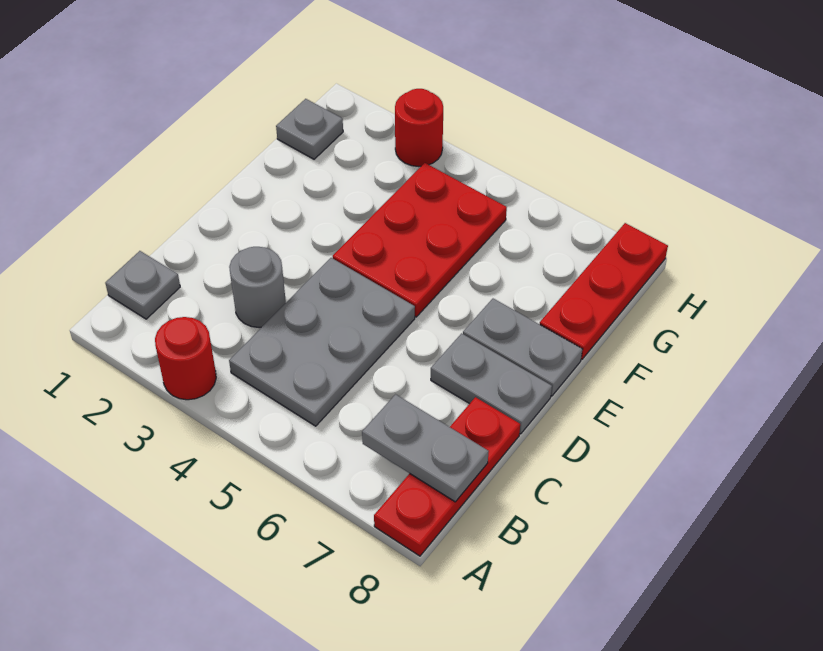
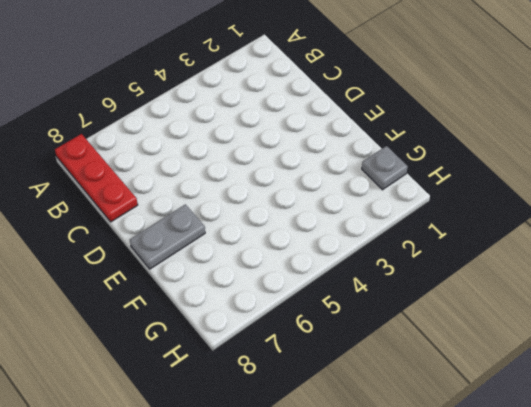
none -> red round brick A3 level 1
none -> grey plate B1 level 1
none -> grey plate B4:D5 level 1

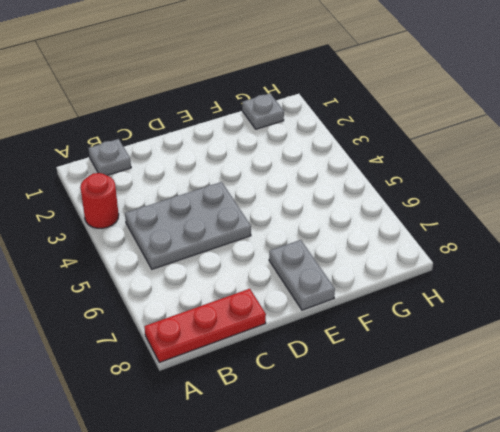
none -> grey round brick C3 level 1
none -> grey plate D7:D8 level 1
none -> red plate E4:G5 level 1

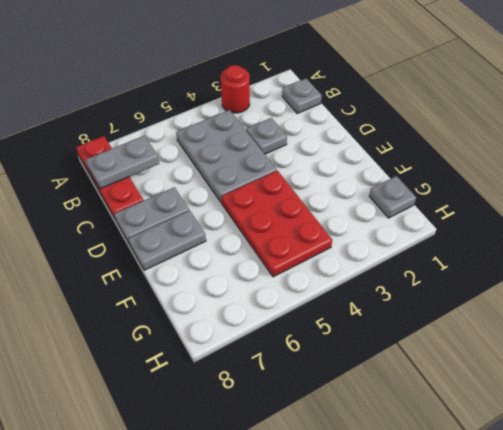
grey plate C3 level 1 -> grey round brick C3 level 1
none -> red plate F8:H8 level 1
none -> red round brick H3 level 1

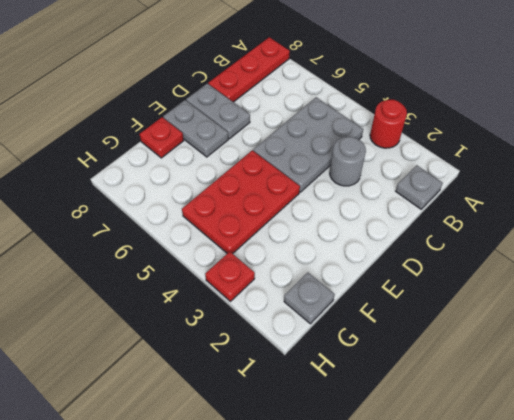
red plate F8 level 1 -> red plate F8:H8 level 1
red plate H3 level 1 -> red round brick H3 level 1
none -> grey plate B7:B8 level 2

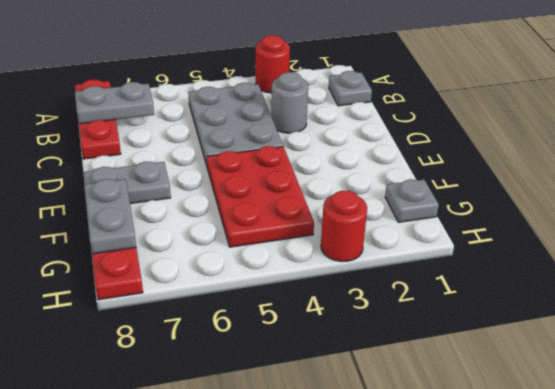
grey plate F8:G8 level 2 -> grey plate D7:D8 level 1

